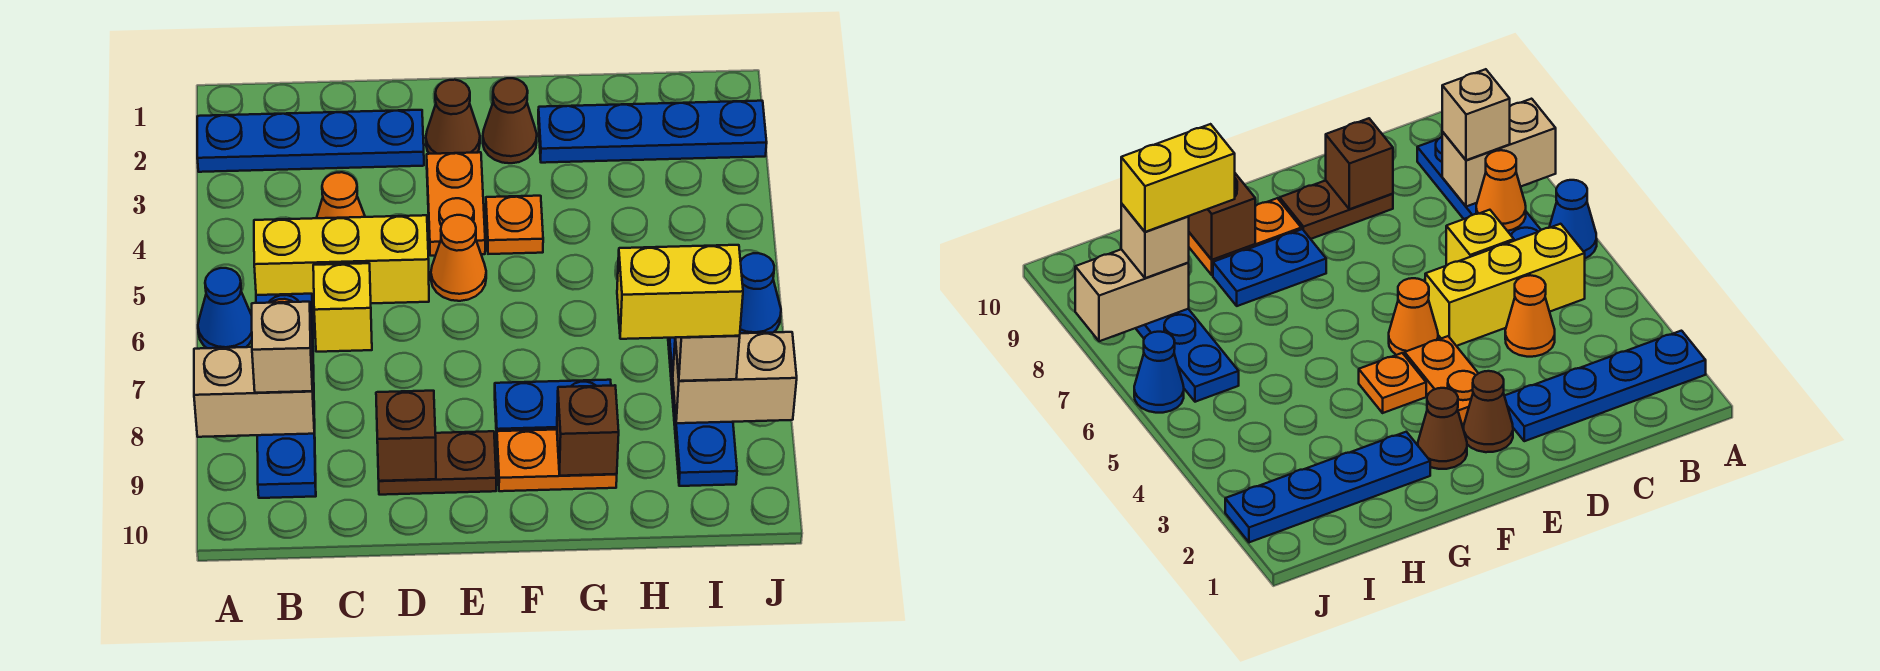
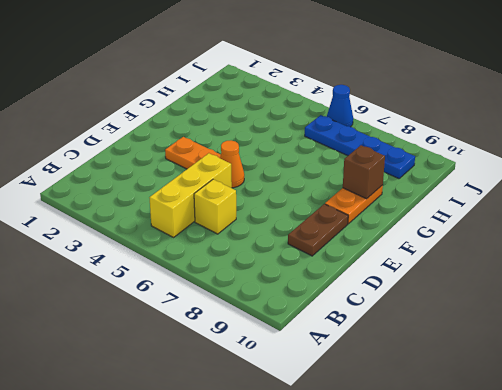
none -> blue plate A2:D2 level 1
none -> blue cone A6 level 1
none -> blue plate B6:B9 level 1

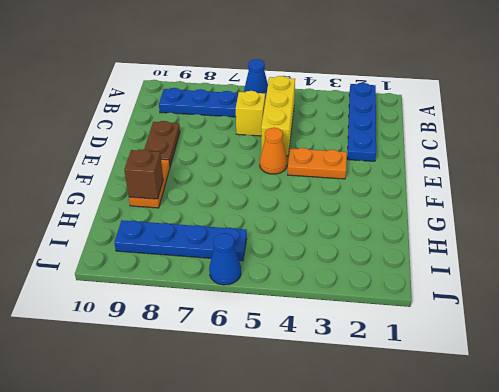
none -> orange cone C4 level 1
none -> brown cone E2 level 1
none -> brown cone F2 level 1

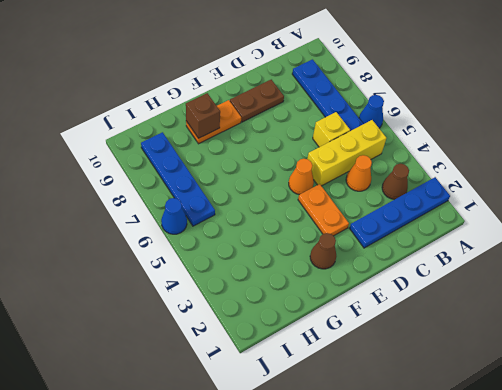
brown cone B3 level 1 -> brown cone E2 level 1
none -> orange plate F4 level 1
none -> blue plate F8:G8 level 1
none -> blue plate G2:J2 level 1

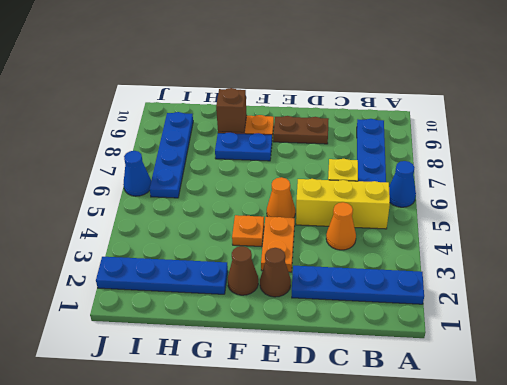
none -> tan brick A8:B8 level 2
none -> orange cone B7 level 2
none -> brown brick D9 level 2

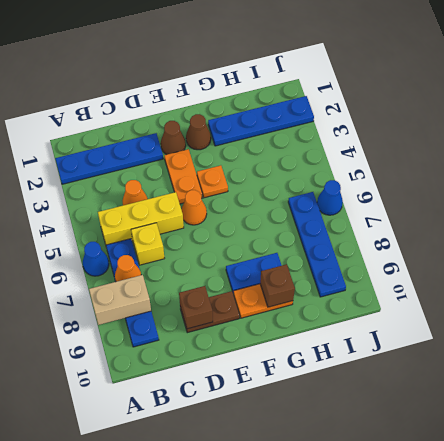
none -> tan brick I8:J8 level 2
none -> tan brick B8 level 3
none -> tan brick I8 level 3

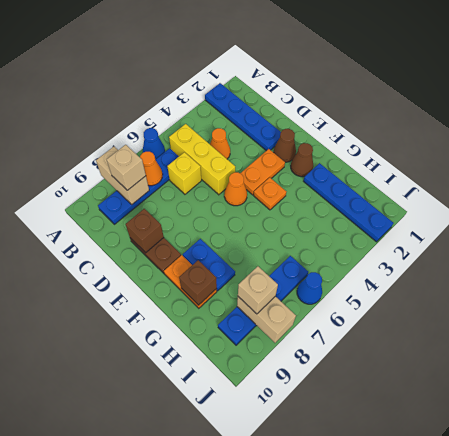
none -> yellow brick H8:I8 level 4

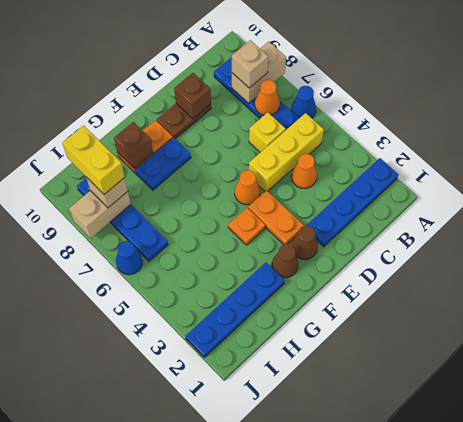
yellow brick I8:I9 level 4 -> yellow brick H8:I8 level 4

